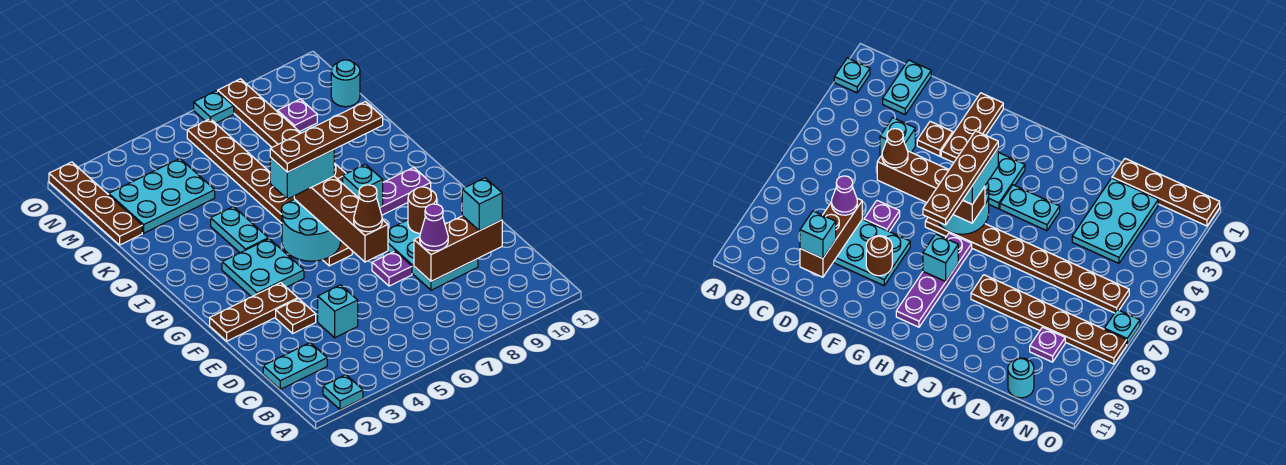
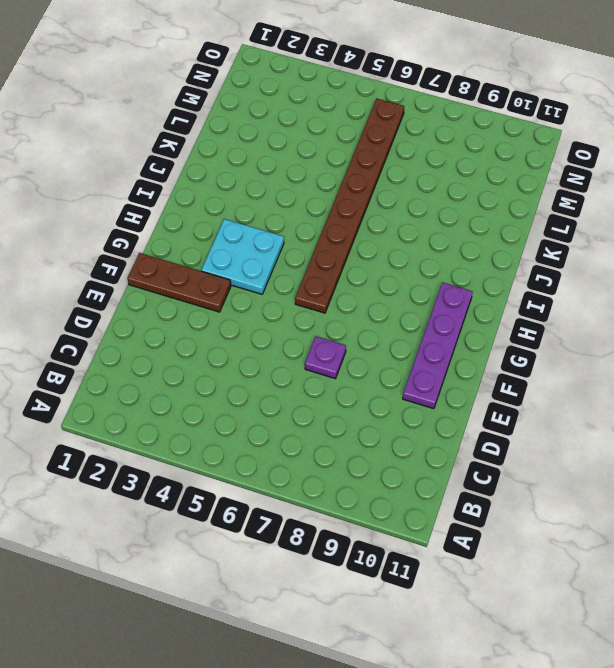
purple plate E10:H10 level 1 -> purple plate H7:H10 level 1
none -> cyan plate A2 level 1
none -> cyan plate C1:C2 level 1
none -> cyan brick D4 level 1

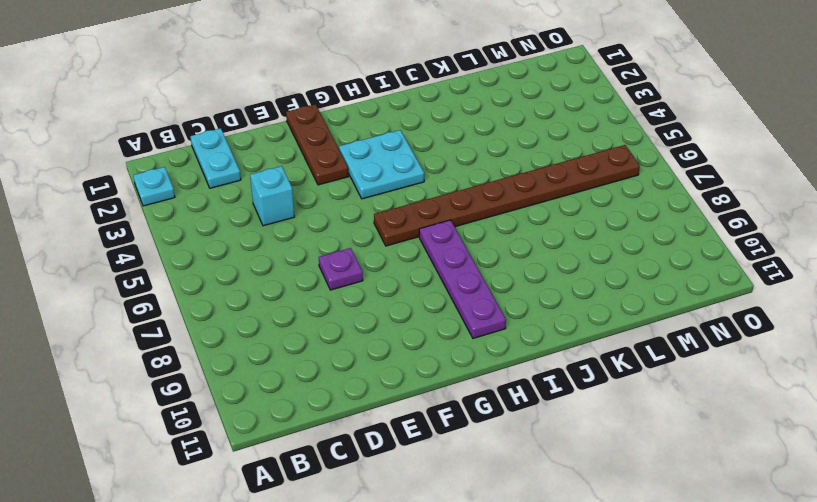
none -> cyan plate D8:F9 level 1
none -> brown plate E3 level 1
none -> cyan plate I4:J4 level 1

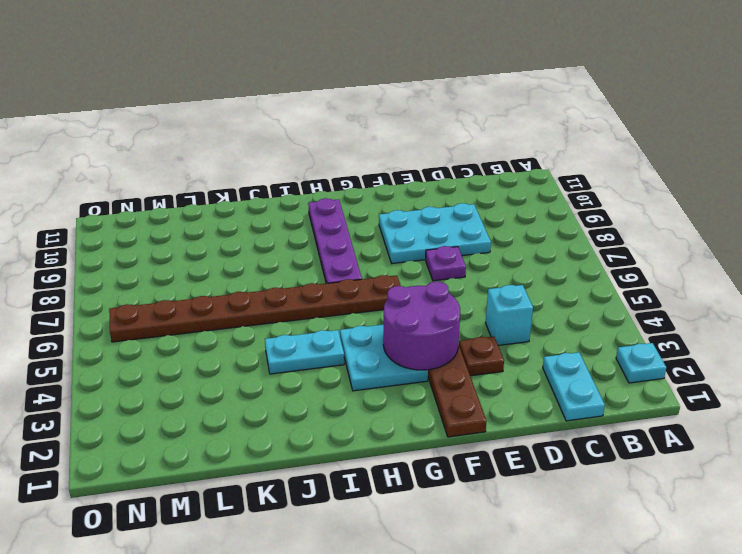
purple round brick F3:G4 level 2 -> none
none -> brown plate J8:O8 level 1
none -> brown plate L1:O1 level 1
none -> cyan plate L2:M4 level 1

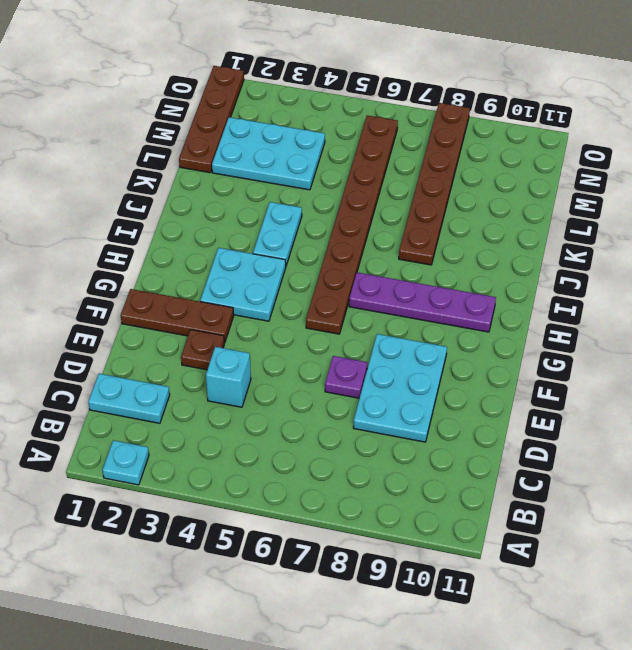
none -> purple plate M9 level 1
none -> cyan round brick M11 level 1
none -> cyan plate O7 level 1

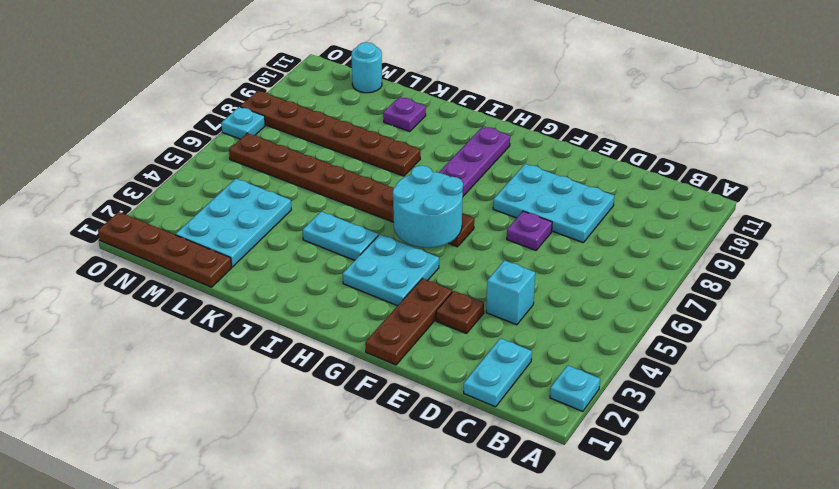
purple plate K10 level 1 -> purple plate M9 level 1
none -> brown brick D8:D10 level 2
none -> brown round brick F9 level 2
none -> cyan brick H8 level 2

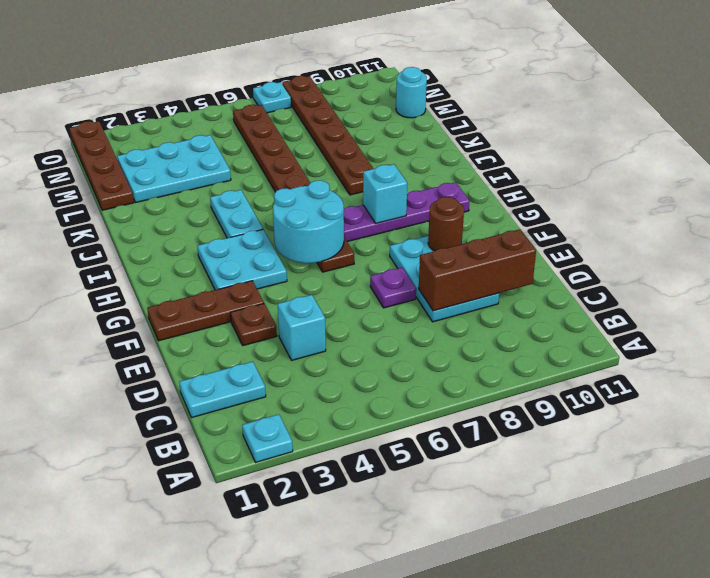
none -> purple plate M9 level 1
none -> purple cone D8 level 3
none -> cyan brick D10 level 3

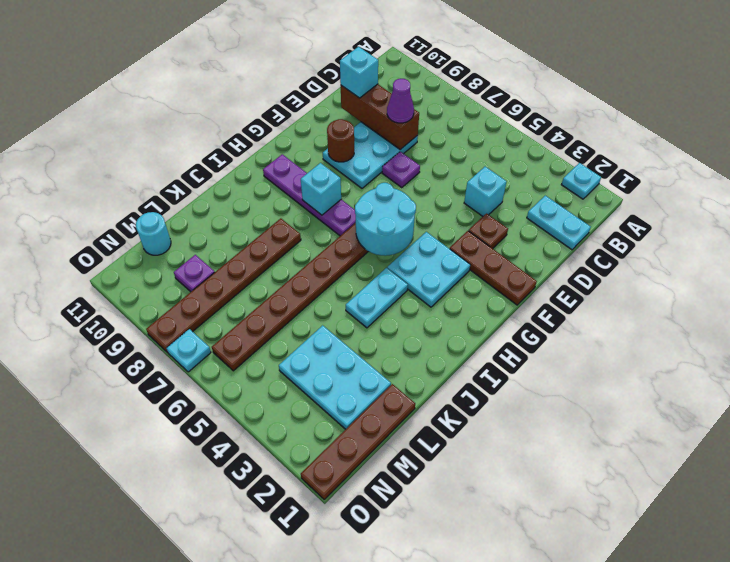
none -> brown brick E6:H6 level 3
none -> brown cone E6 level 4
none -> cyan brick H5:H6 level 4

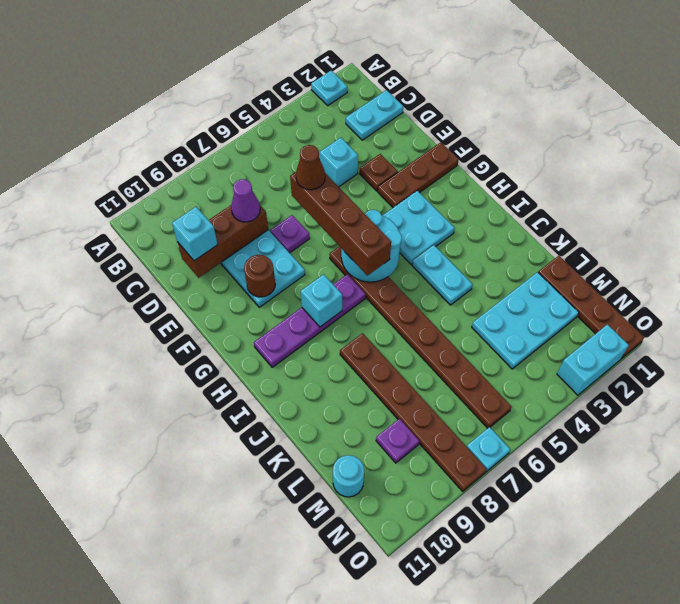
cyan brick O2:O3 level 1 -> cyan brick H5:H6 level 4
none -> brown plate H5:H8 level 5

